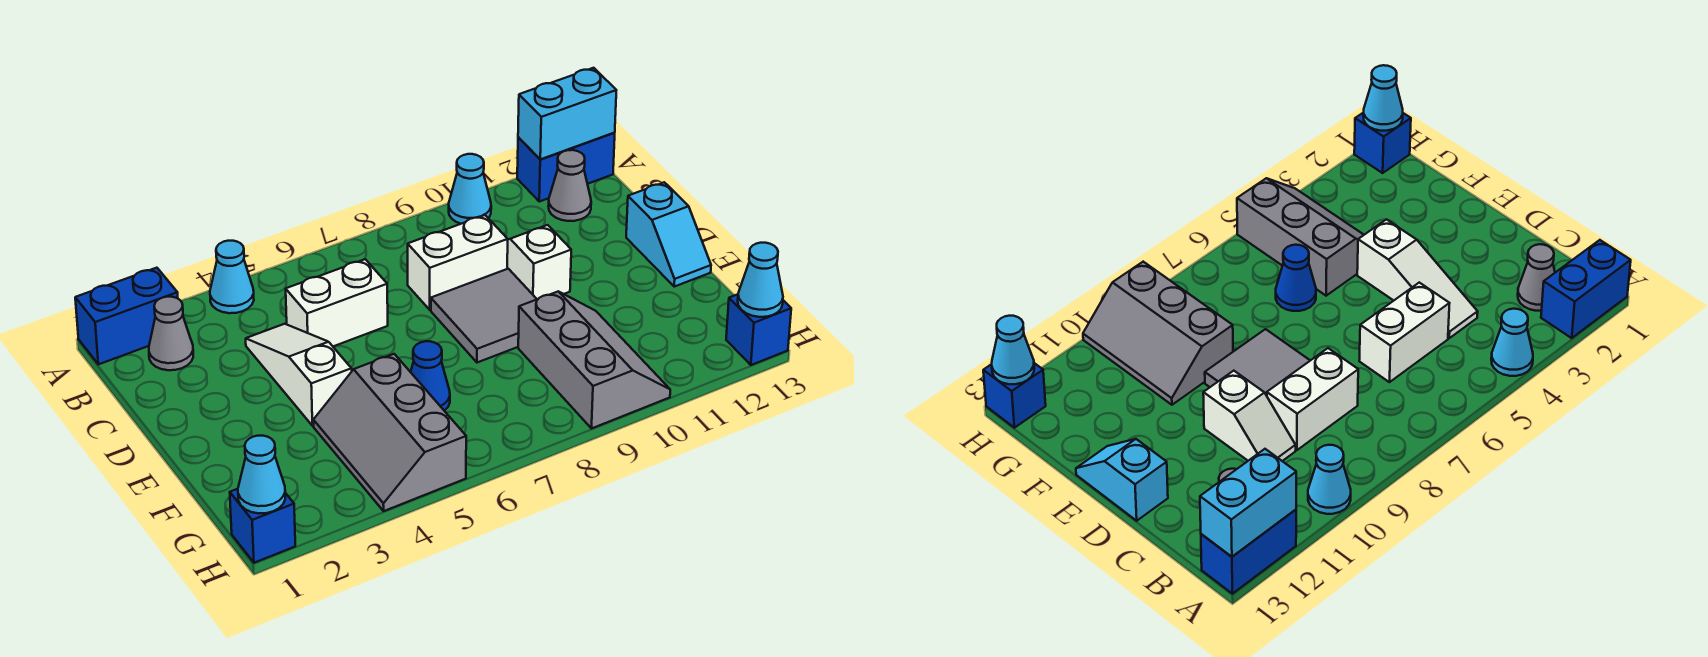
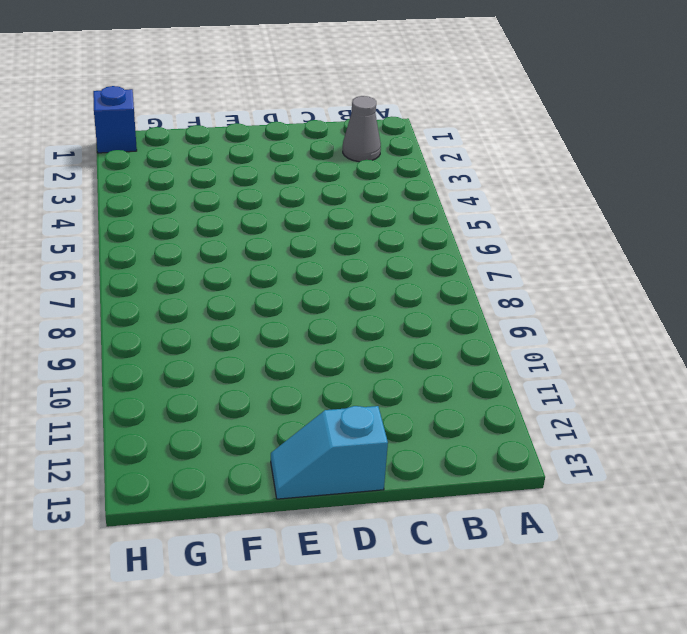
none -> blue brick A1:A2 level 1
none -> cyan cone A4 level 1
none -> cyan cone A10 level 1

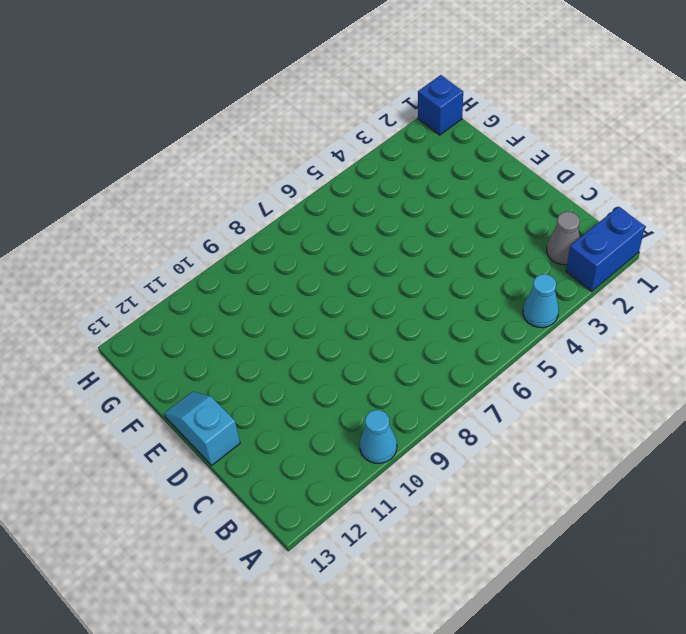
none -> blue brick A12:A13 level 1
none -> grey cone B12 level 1
none -> white slope C4:E4 level 1 top E

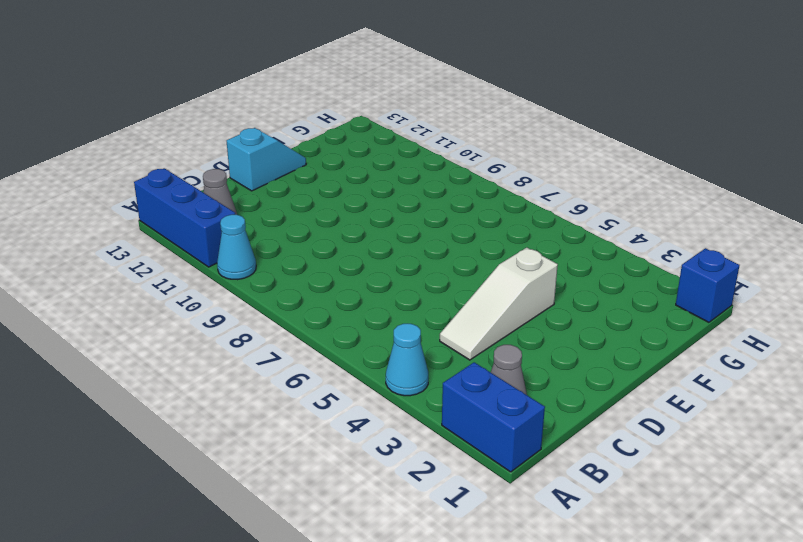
blue brick A11:A13 level 1 -> blue brick A12:A13 level 1
none -> white brick C5:C6 level 1
none -> white brick C8:C9 level 1
none -> white slope C10:D10 level 1 top D

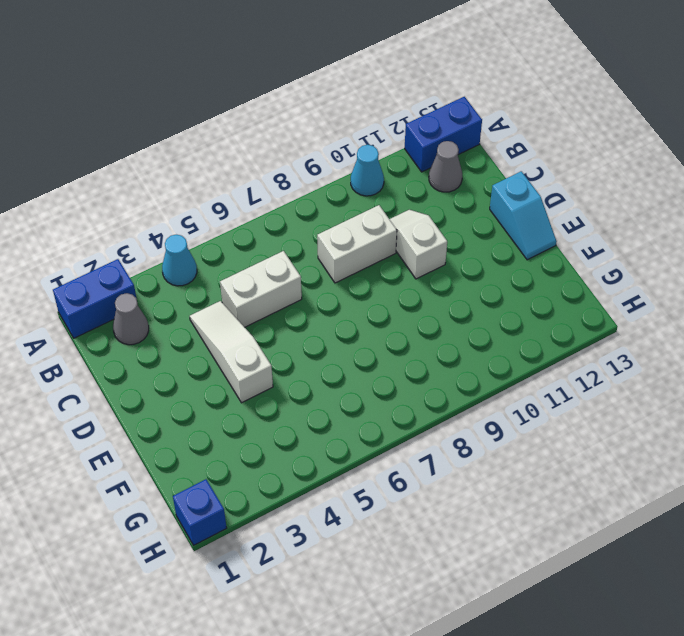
none -> grey tile D8:E9 level 1
none -> grey slope F4:H5 level 1 top 5
none -> blue cone F6 level 1

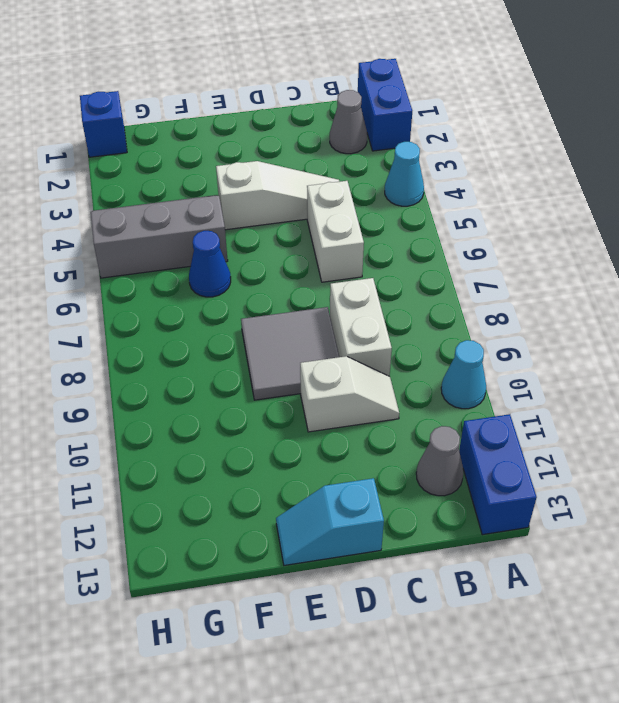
none -> grey slope F9:H10 level 1 top 9
none -> blue brick H13 level 1
none -> cyan brick A12:A13 level 2

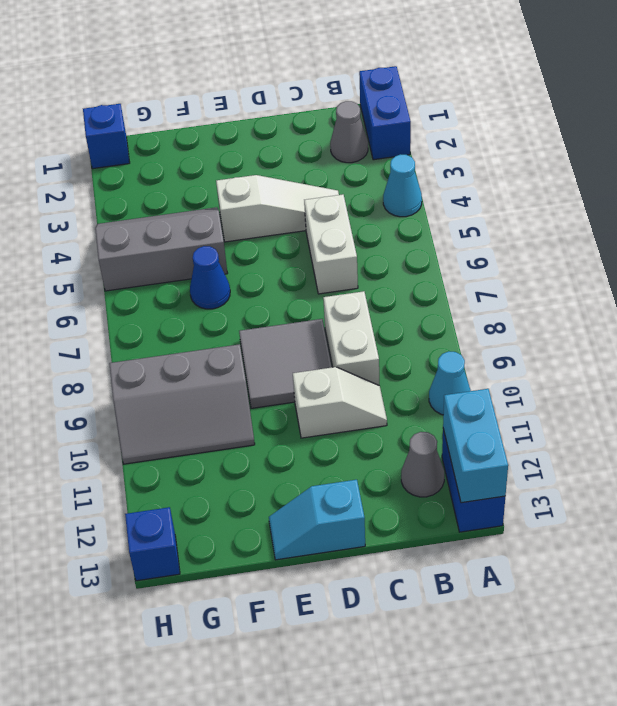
none -> cyan cone H1 level 2
none -> cyan cone H13 level 2

